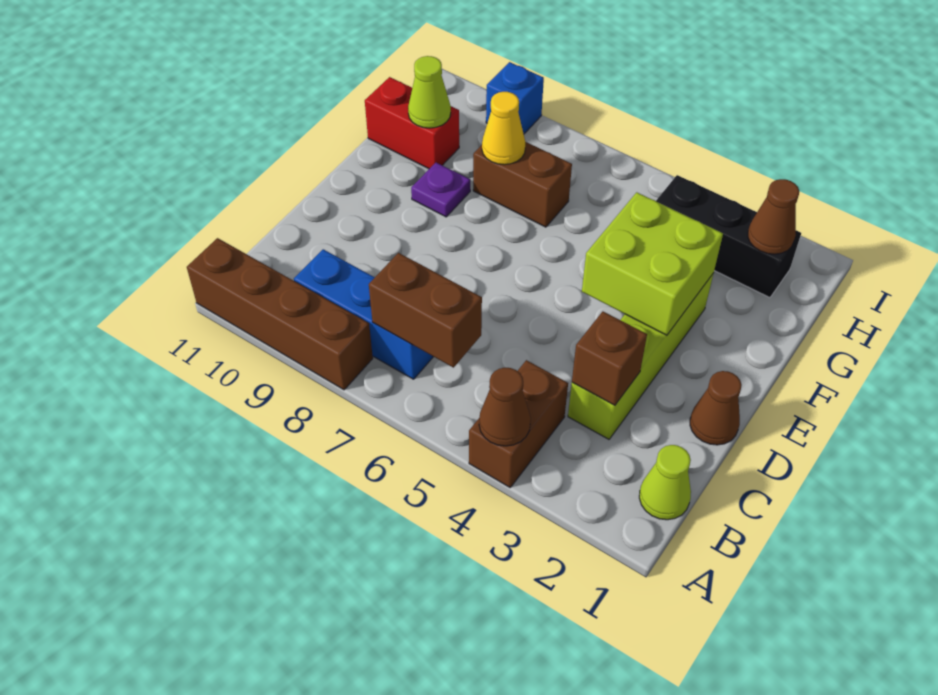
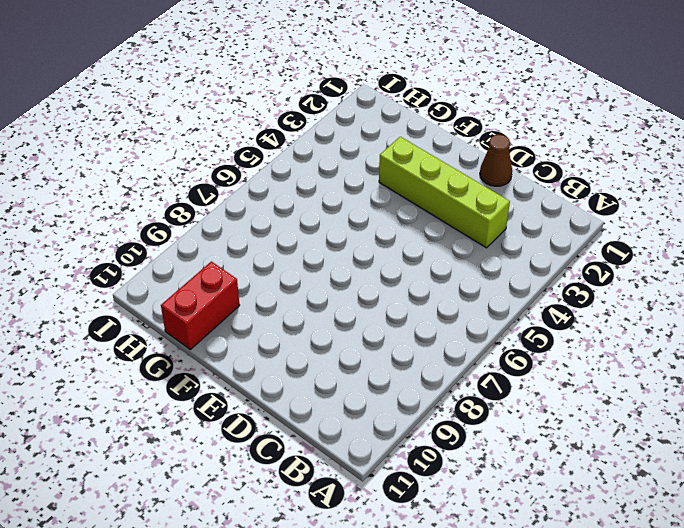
none -> brown brick A4:B4 level 1
none -> brown brick A8:A11 level 1
none -> lime cone B1 level 1

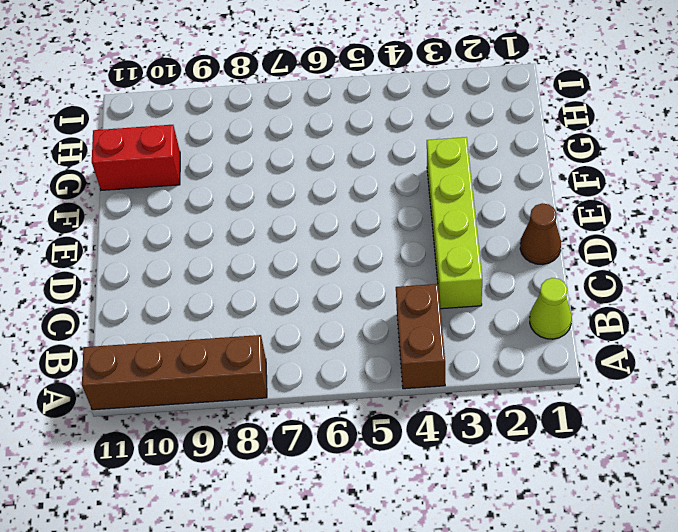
none -> blue brick B7:B9 level 1
none -> purple plate F9 level 1
none -> brown brick G7:G8 level 1

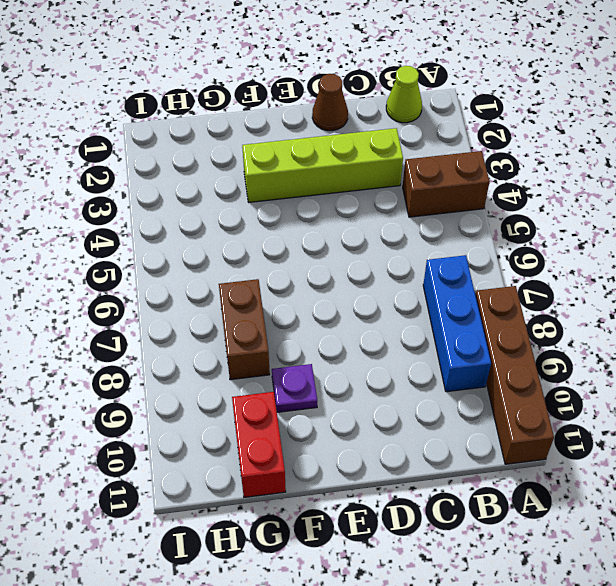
none -> black brick H2:H4 level 1
none -> blue brick I9 level 1
none -> brown cone A4 level 2

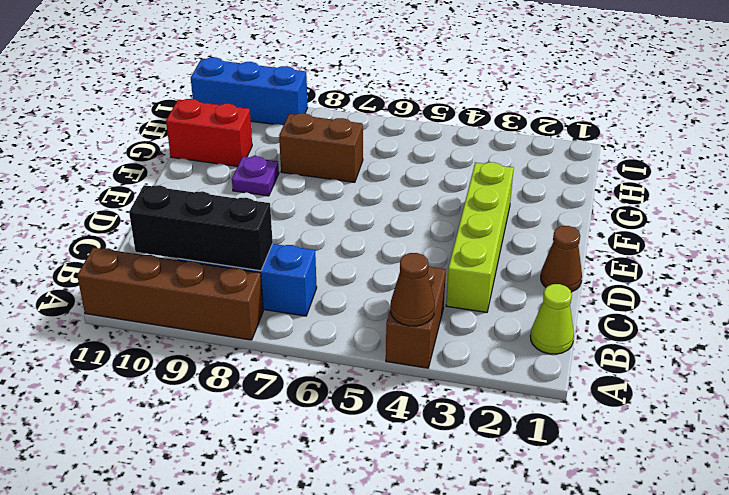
black brick B8:B10 level 2 -> black brick H2:H4 level 1
blue brick I9:I11 level 1 -> blue brick I9 level 1
none -> brown brick B6:B7 level 2
none -> brown brick C3 level 2
none -> lime brick E3:F4 level 2

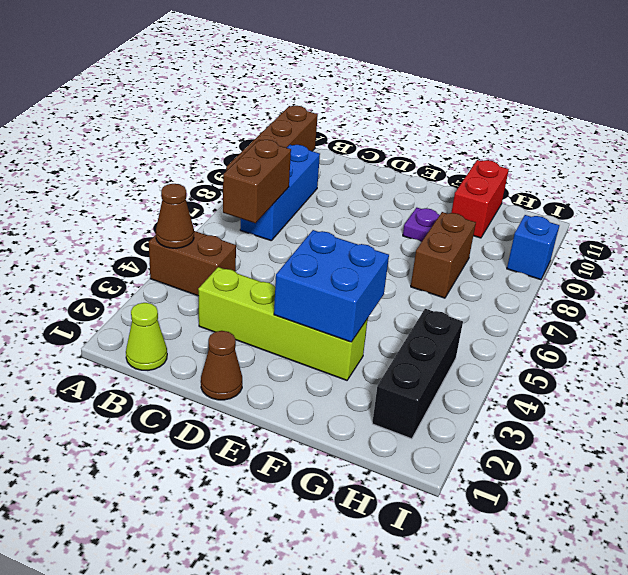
blue brick E3:F4 level 2 -> lime brick E3:F4 level 2
none -> brown brick C3 level 2
none -> yellow cone G8 level 2
none -> lime cone G10 level 2

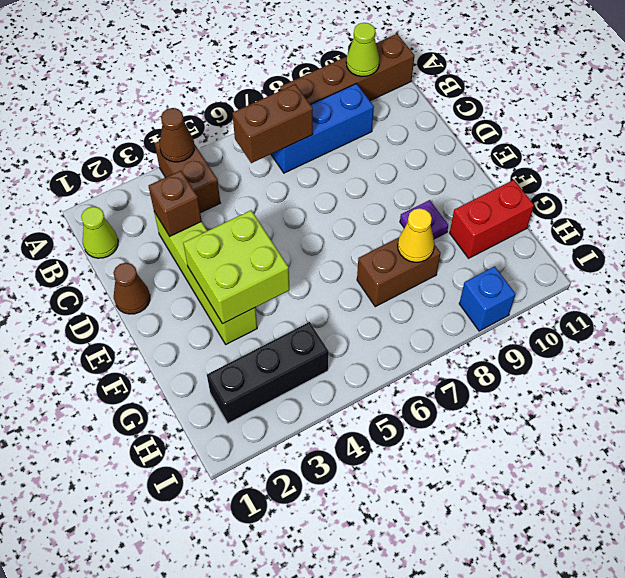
lime cone A10 level 2 -> lime cone G10 level 2
none -> brown cone H2 level 2

